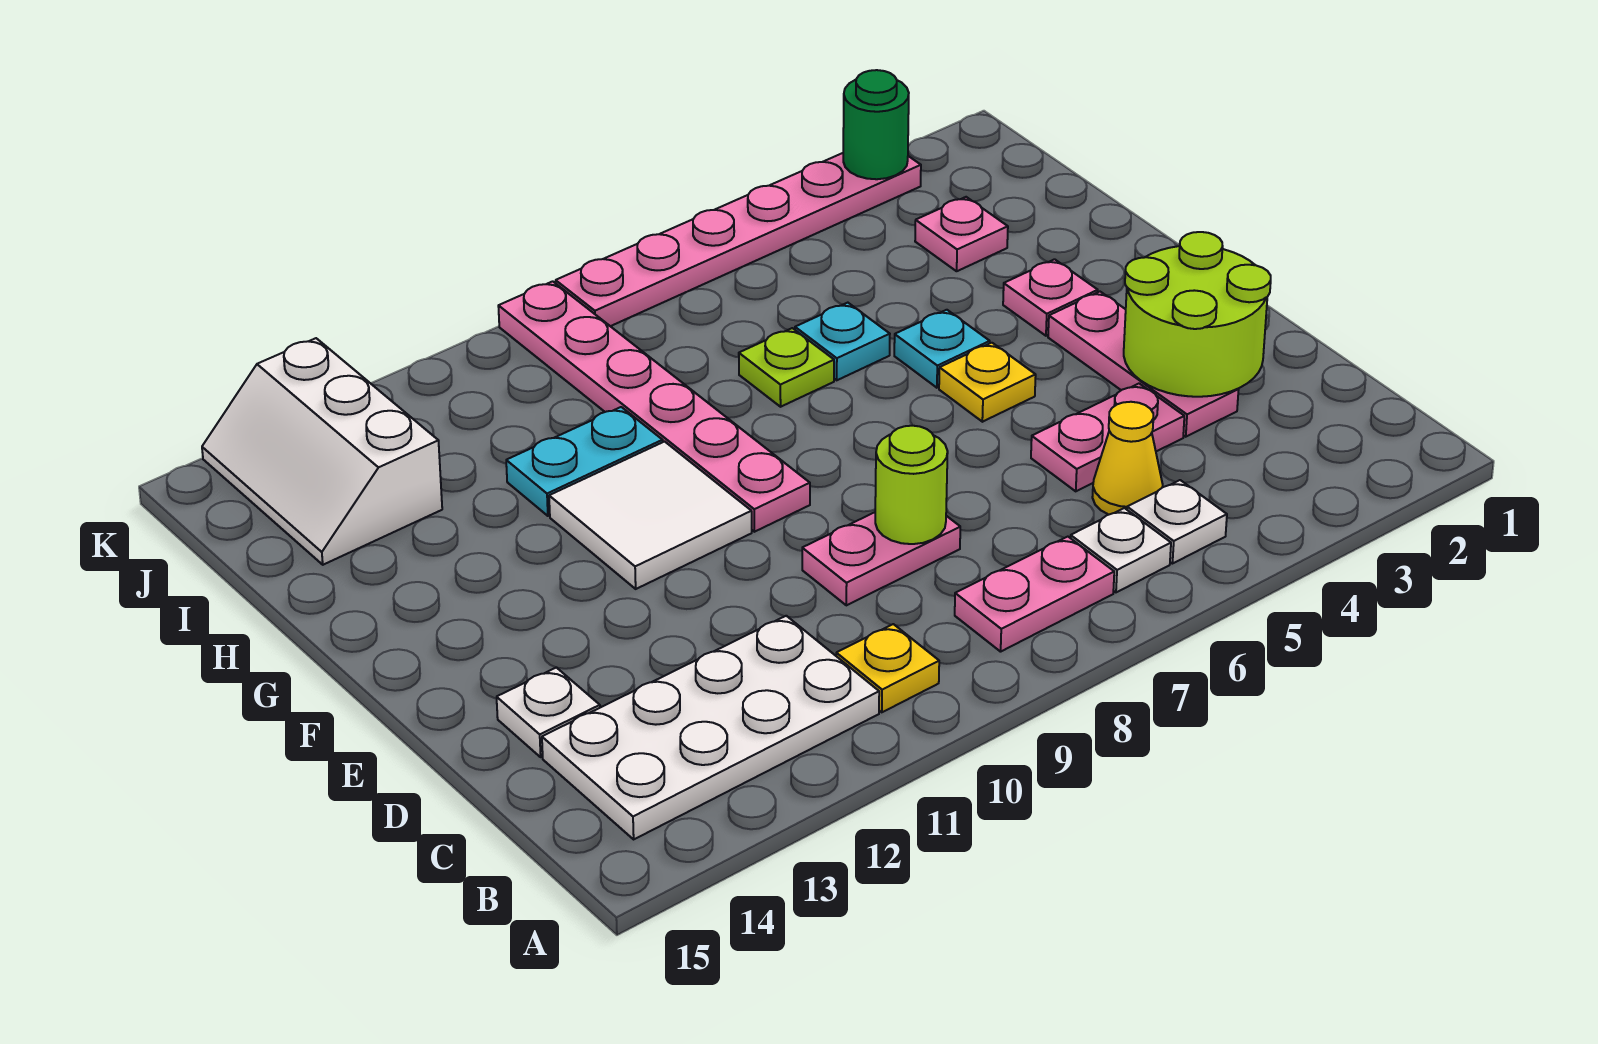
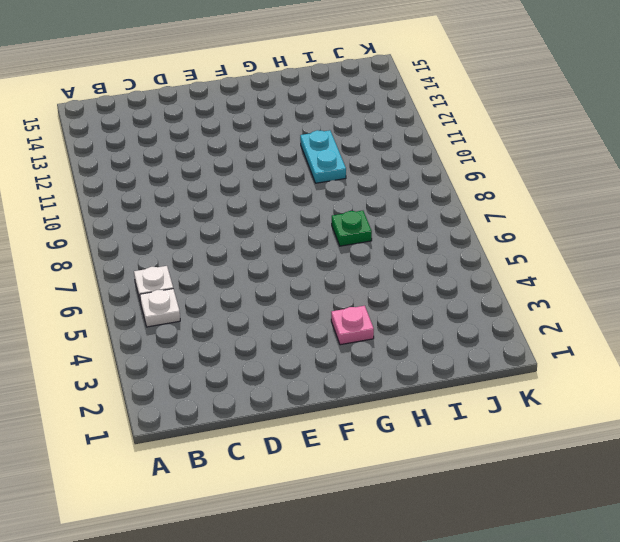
green plate H7 level 1 -> lime plate H7 level 1
none -> pink plate B7:B8 level 1
none -> yellow plate B10 level 1
none -> white plate B11:C14 level 1

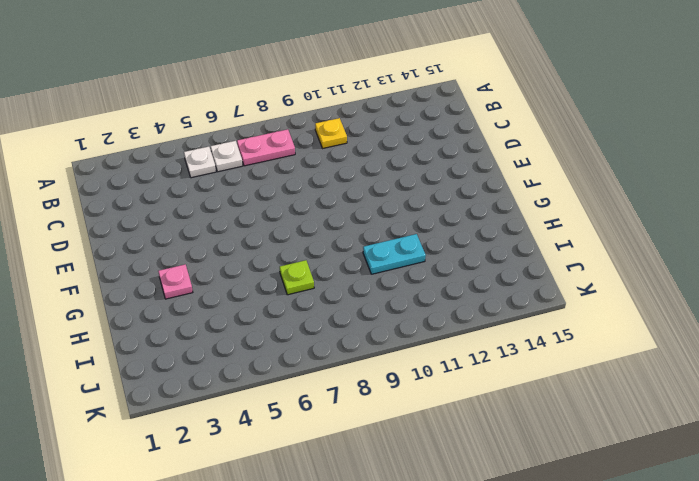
none -> white plate B11:C14 level 1
none -> yellow cone C5 level 1
none -> pink plate D3:F3 level 1

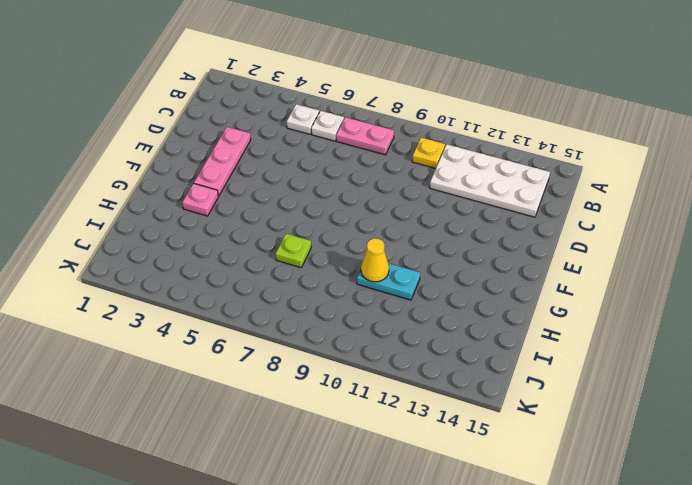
yellow cone H10 level 2 -> yellow cone C5 level 1
none -> pink plate D4:D5 level 1
none -> pink plate D8:D9 level 1
none -> white plate D14 level 1

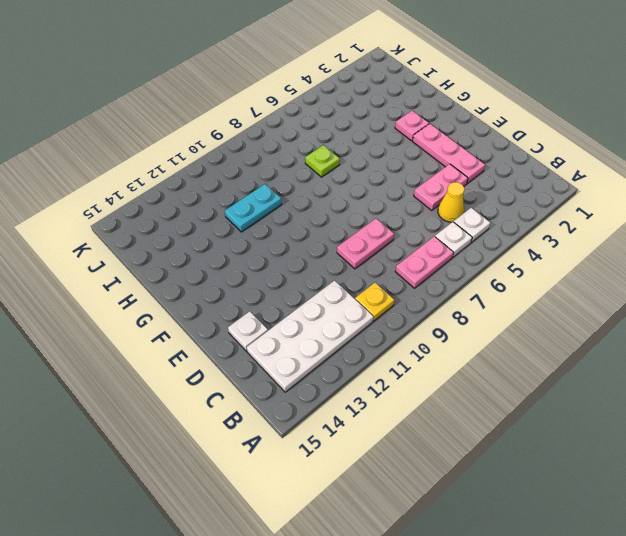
none -> yellow plate F5 level 1
none -> pink plate F9:K9 level 1
none -> white tile F10:G11 level 1

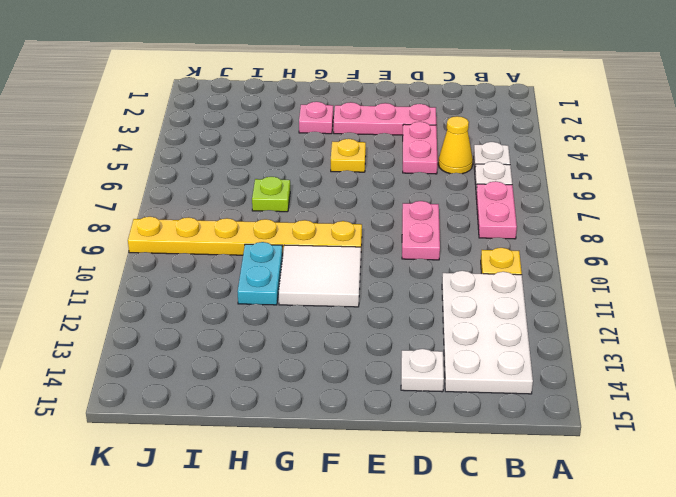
yellow plate F9:K9 level 1 -> pink plate F9:K9 level 1
none -> cyan plate G5 level 1
none -> cyan plate H6 level 1
none -> pink plate I3 level 1

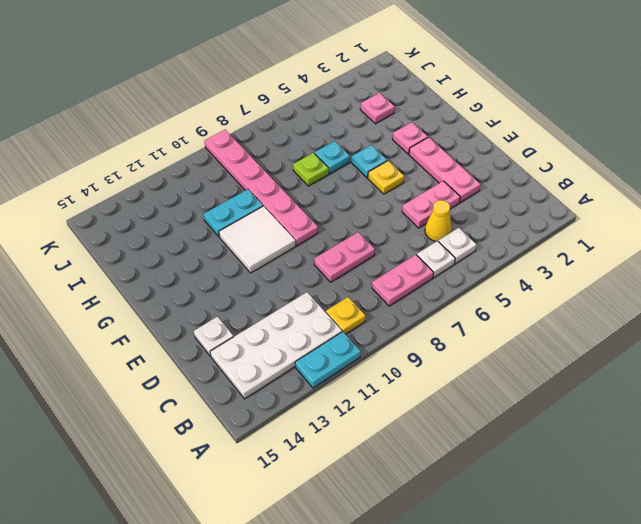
cyan plate A11:A12 level 1 -> none
none -> white slope I13:K14 level 1 top 13
none -> pink plate K3:K8 level 1
none -> lime round brick D2:E3 level 2

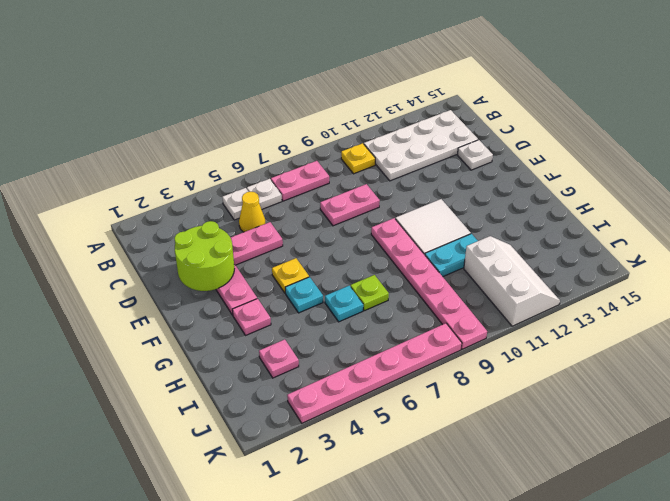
white slope I11:K12 level 1 top 11 -> white slope I13:K14 level 1 top 13
none -> lime round brick D8 level 2
none -> green round brick K3 level 2

